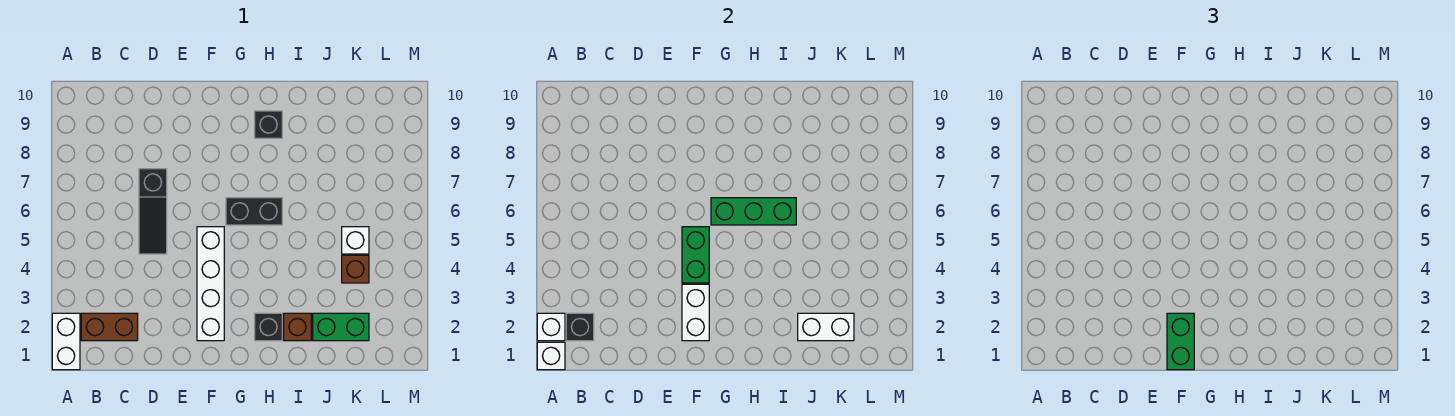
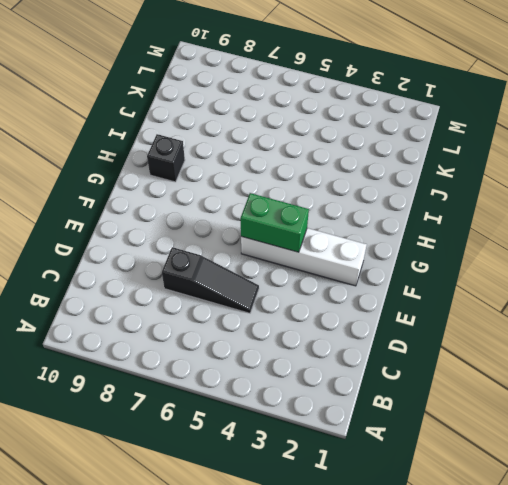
none -> white brick A1:A2 level 1
none -> brown brick B2:C2 level 1
none -> black brick G6:H6 level 1

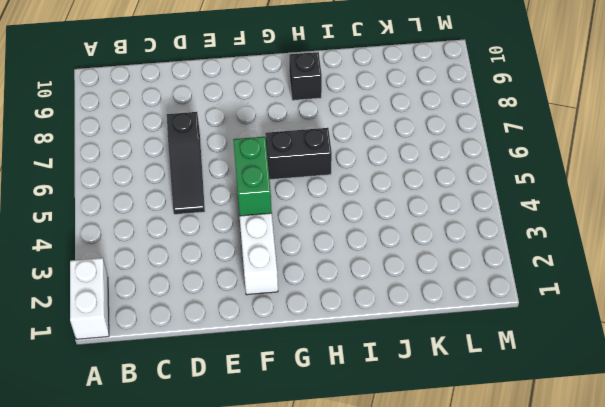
none -> brown brick B2:C2 level 1
none -> black brick H2 level 1
none -> brown brick I2 level 1

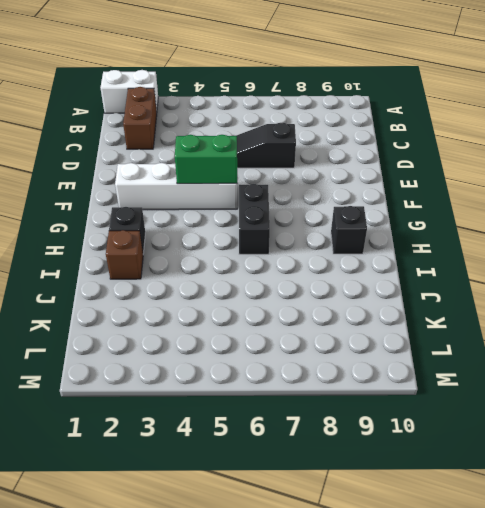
none -> green brick J2:K2 level 1
none -> brown brick K4 level 1
none -> white brick K5 level 1

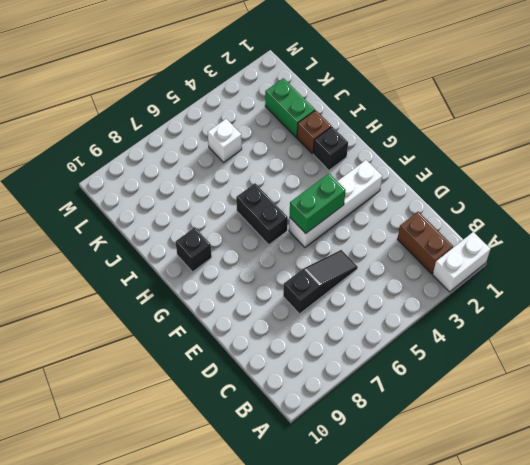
none -> brown brick K4 level 1
none -> white brick A1 level 2
none -> white brick A2 level 2

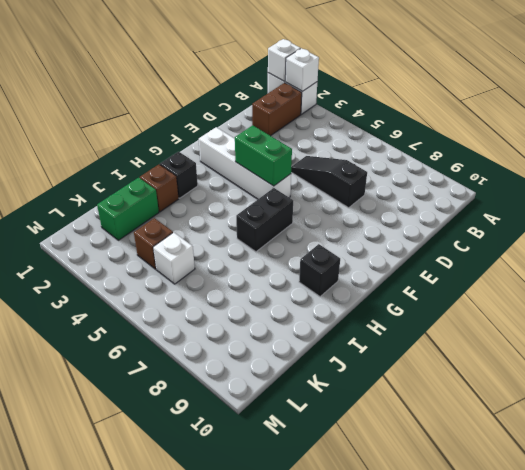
none -> black brick B2 level 2
none -> white brick F2:F3 level 2
none -> green brick G6:I6 level 2

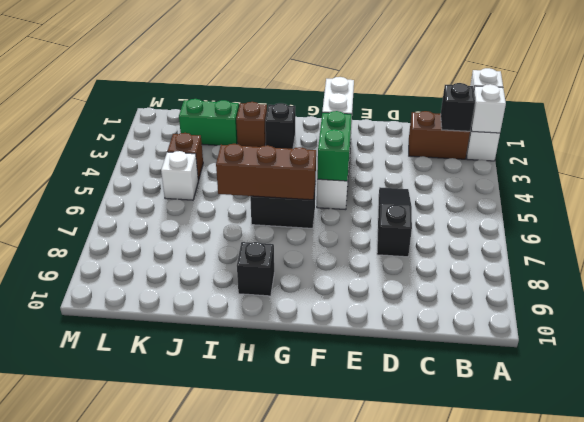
brown brick G6:I6 level 2 -> green brick G6:I6 level 2
none -> white brick J2:K2 level 2
none -> green brick F1:F2 level 3

